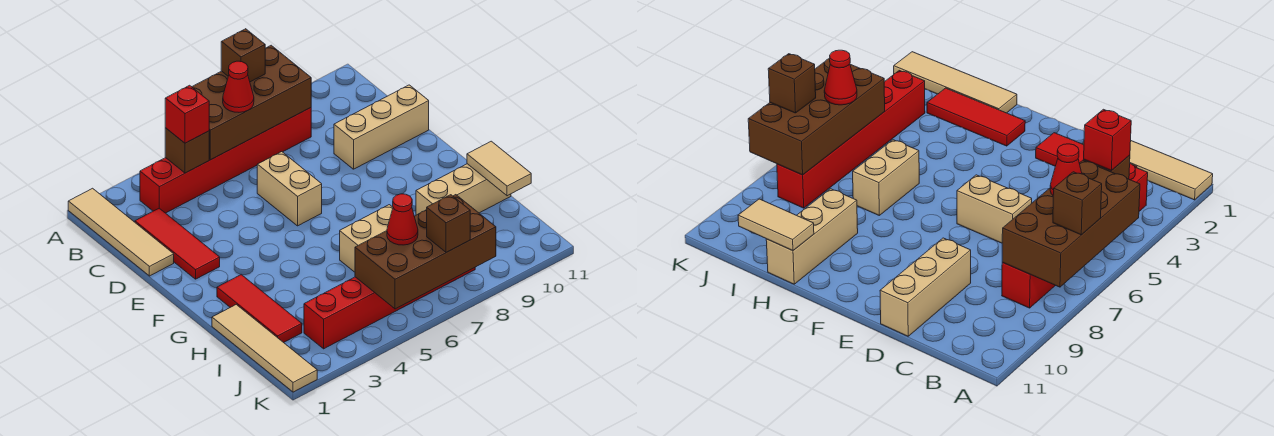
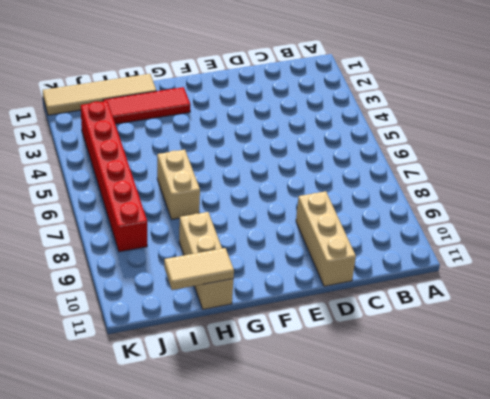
none -> tan tile A1:D1 level 1
none -> red brick B3:B8 level 1
none -> red tile C2:E2 level 1

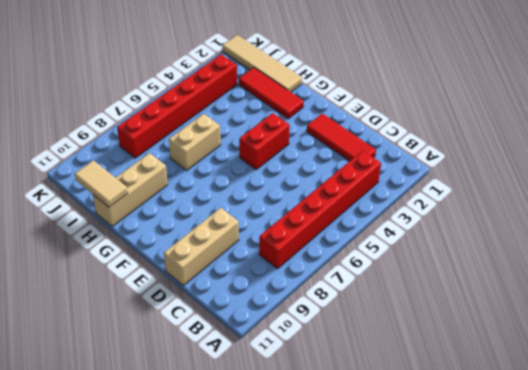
red brick F4:F5 level 1 -> none
none -> tan tile A1:D1 level 1
none -> tan brick D6:E6 level 1
none -> brown brick A5:B8 level 2

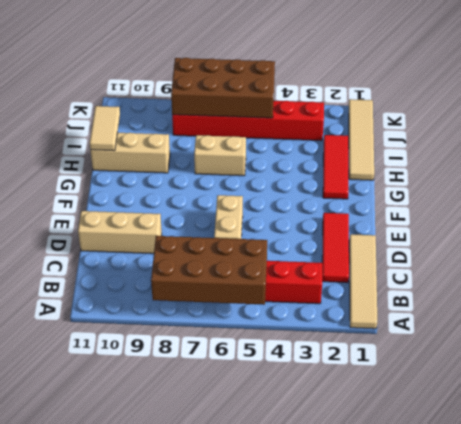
none -> brown brick B4 level 2
none -> brown brick A7 level 3
none -> red brick B4 level 3

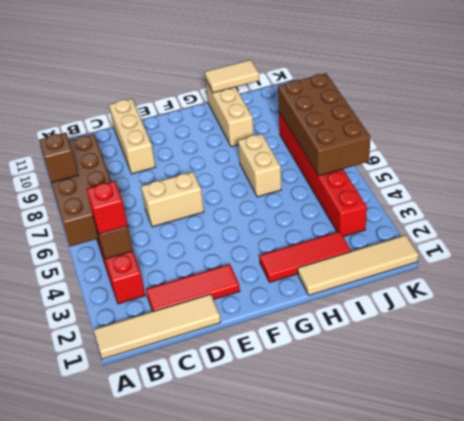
none -> red cone B6 level 3
none -> red cone J6 level 3
none -> brown brick K7 level 3

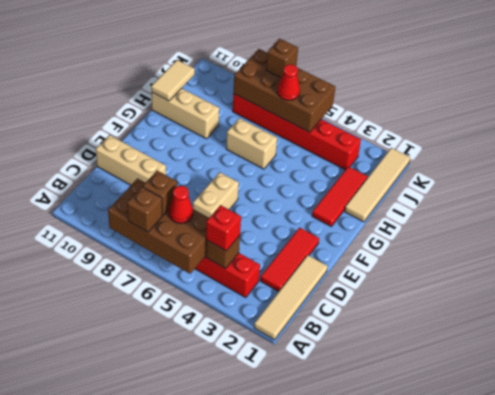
brown brick B7 level 3 -> none

